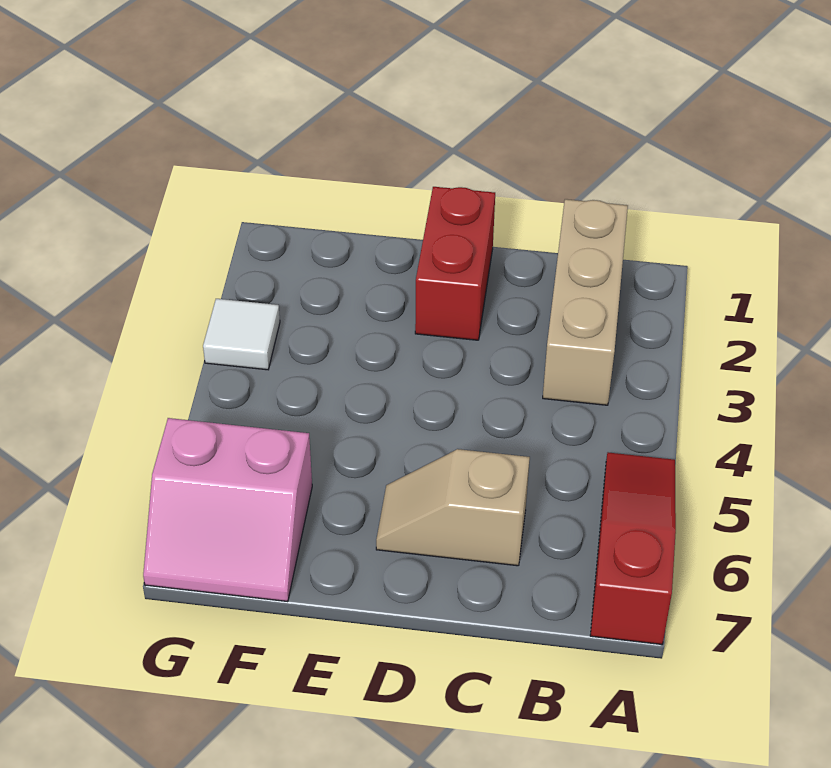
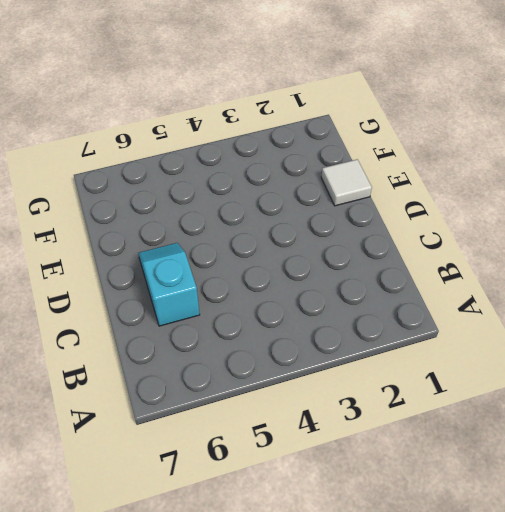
cyan slope C6:D6 level 1 top C -> tan slope C6:D6 level 1 top C
white tile E1 level 1 -> white tile G3 level 1
none -> red slope A5:A7 level 1 top 7
none -> tan brick B1:B3 level 1

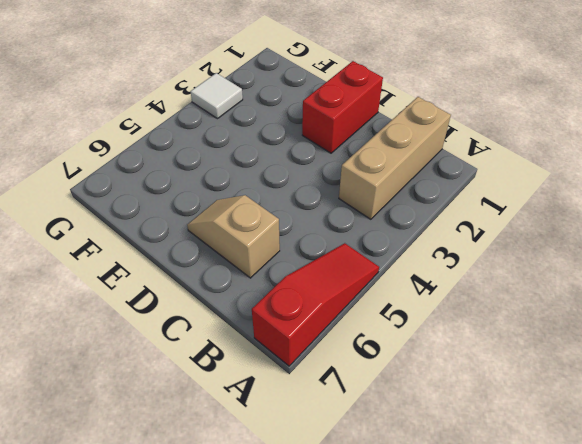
none -> pink slope F6:G7 level 1 top 6

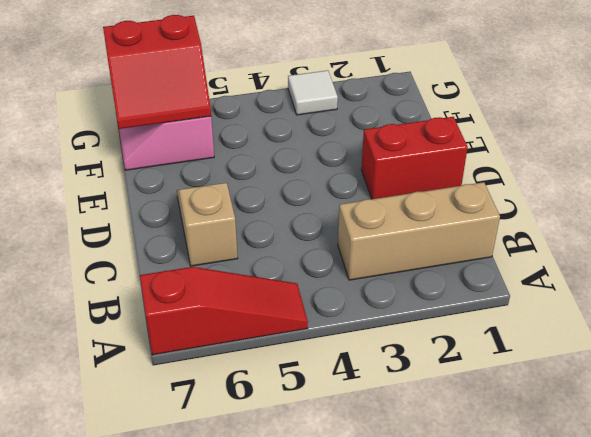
red slope F6:G7 level 2 top G -> none

